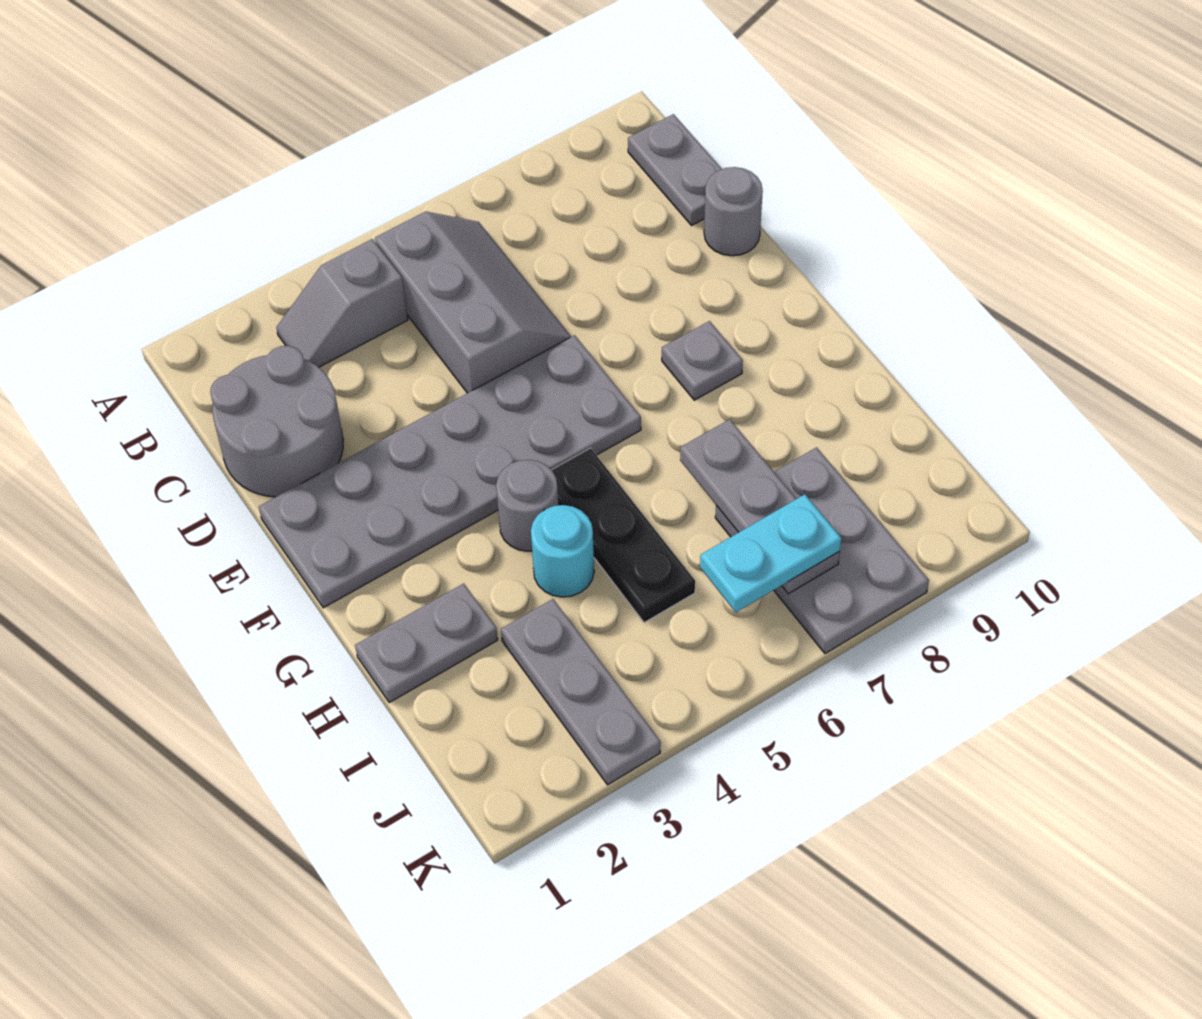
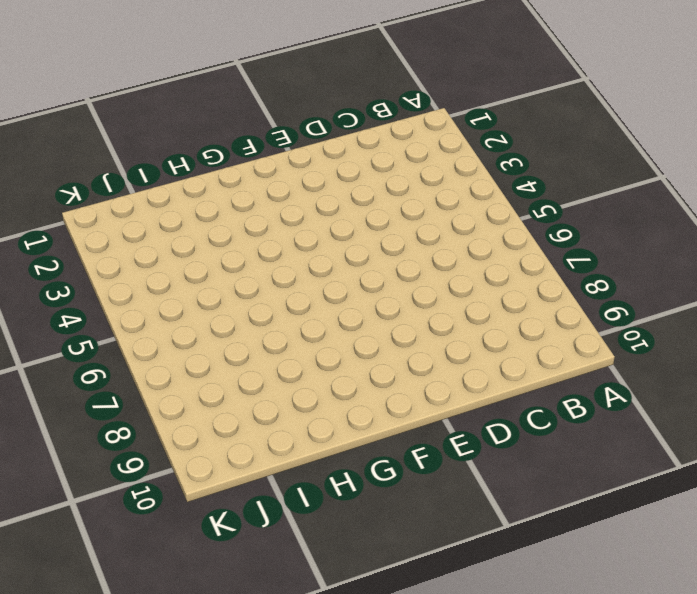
none -> grey slope B3:B4 level 1 top 4
none -> grey slope B5:D6 level 1 top 5
none -> grey plate B10:C10 level 1

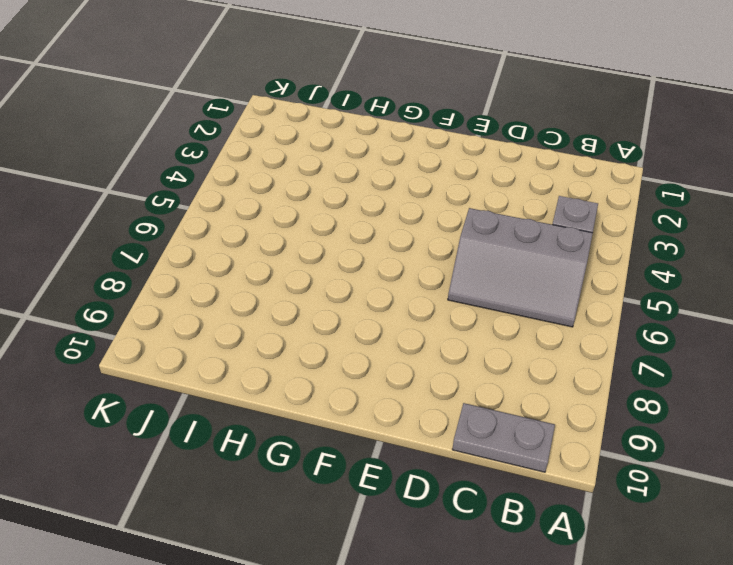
none -> grey round brick C1:D2 level 1
none -> grey round brick D10 level 1
none -> grey plate E1:F6 level 1

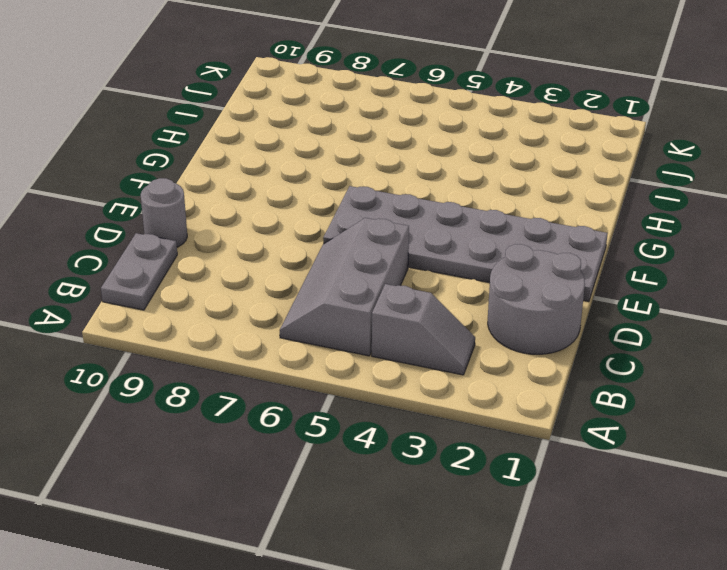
none -> grey plate F8 level 1
none -> grey round brick G4 level 1
none -> black plate G5:I5 level 1

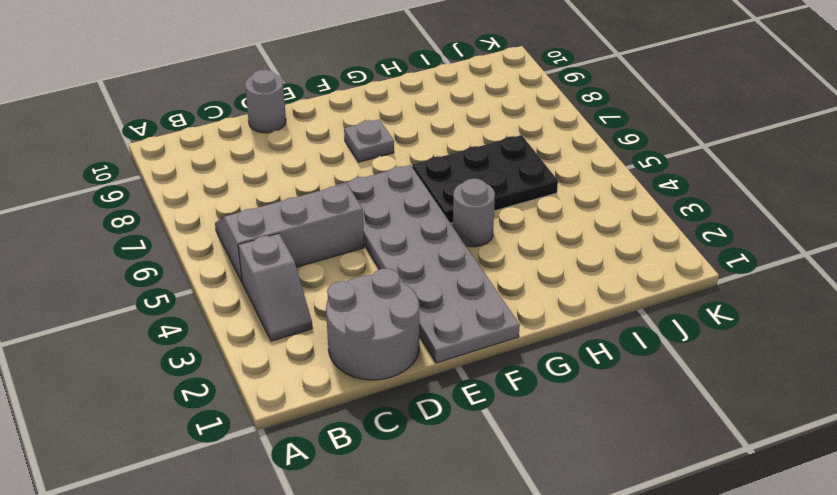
black plate G5:I6 level 1 -> black plate G5:I5 level 1
none -> grey plate B10:C10 level 1
none -> grey plate H1:H2 level 1
none -> cyan round brick H4 level 1

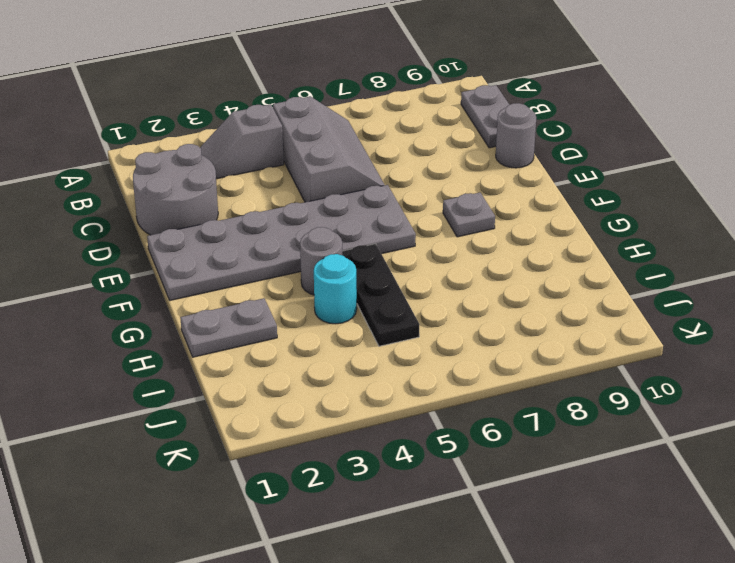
none -> grey plate I3:K3 level 1
none -> grey plate I7:K8 level 1
none -> grey plate H7:J7 level 2

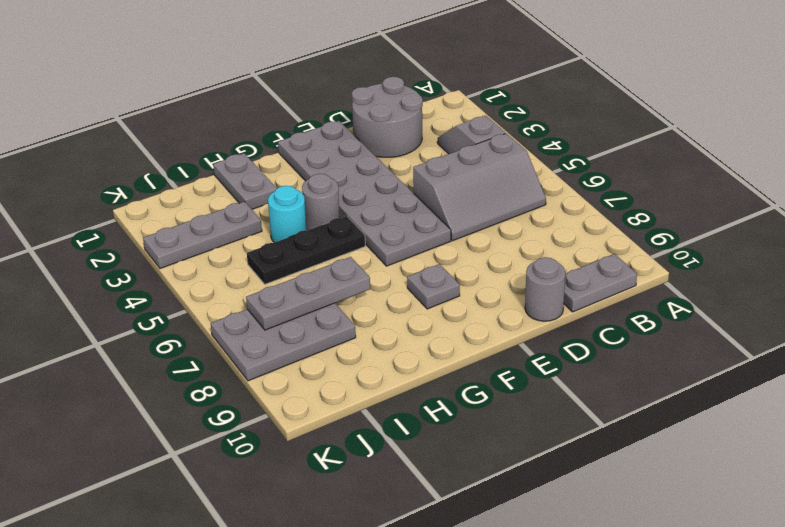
none -> cyan plate J6:J7 level 3

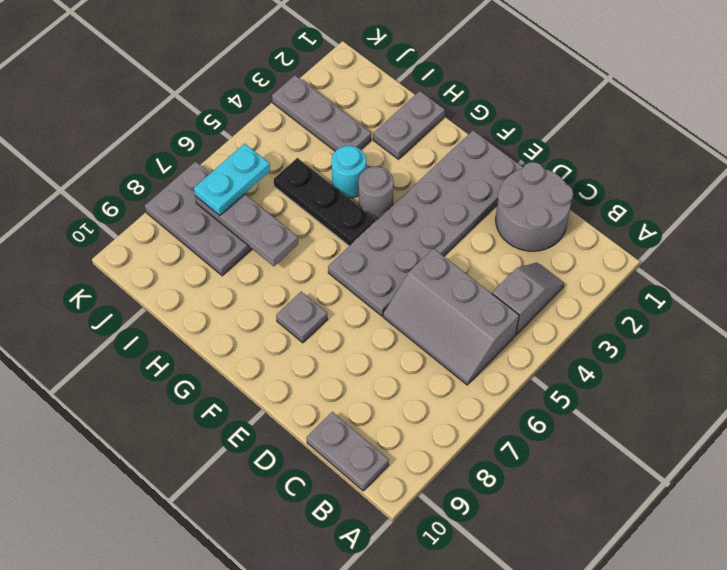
none -> grey round brick D10 level 1

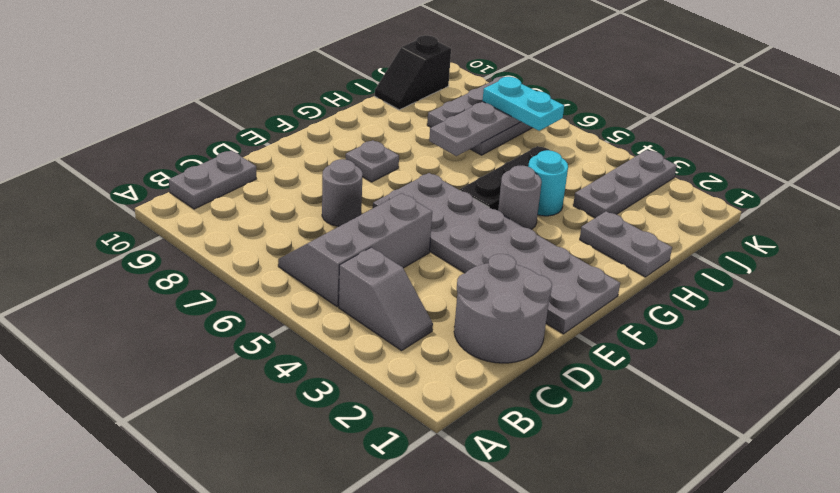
grey round brick D7 level 1 -> grey round brick D10 level 1
black slope I10:J10 level 1 top J -> none

